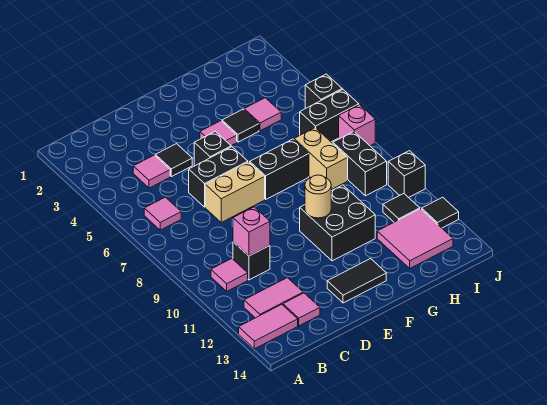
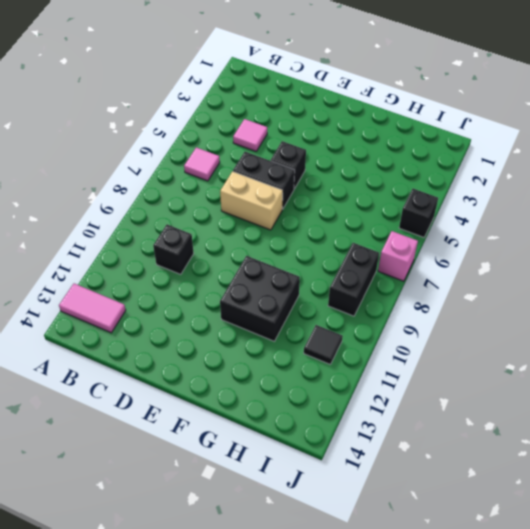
none -> pink tile B10 level 1
none -> pink tile B12:C12 level 1
none -> pink tile C13 level 1

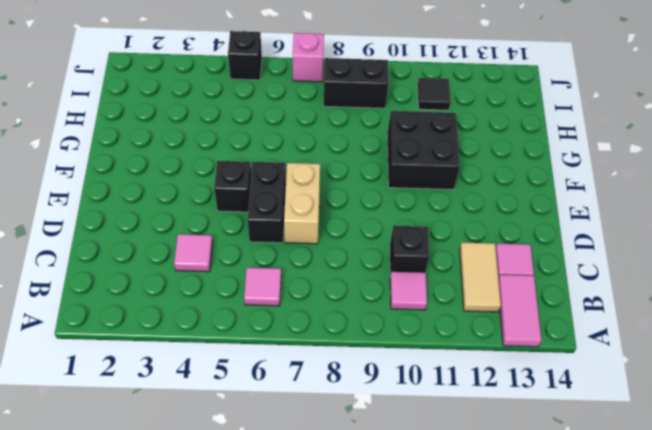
tan tile B12:C12 level 1 -> pink tile B12:C12 level 1
none -> black tile D4 level 1
none -> black tile E13:F13 level 1
none -> pink tile F4 level 1

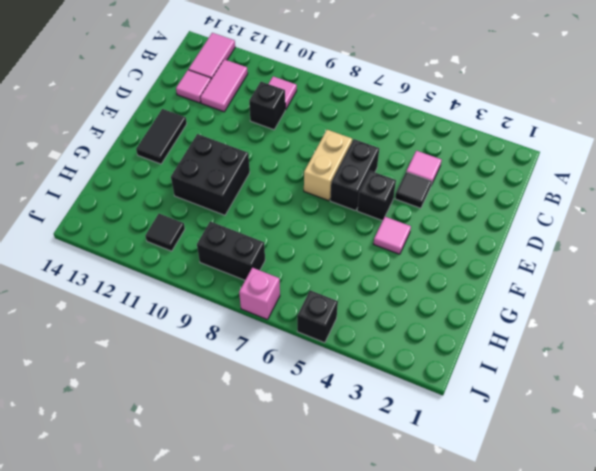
none -> pink tile B6 level 1
none -> black brick F7:G7 level 1
none -> black tile G4 level 1

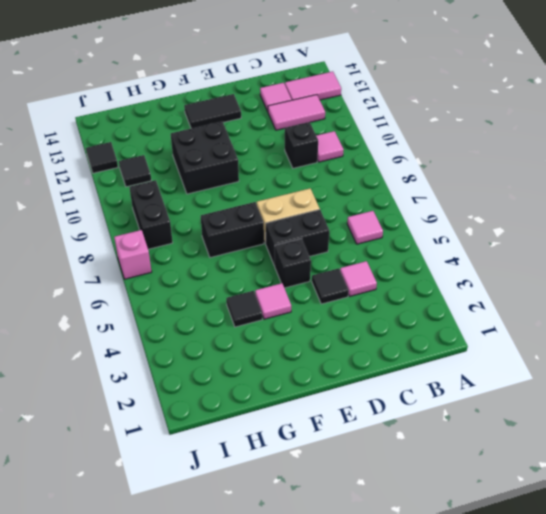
none -> pink tile H4 level 1
none -> tan brick H7:H8 level 1
none -> pink tile H12:I13 level 1

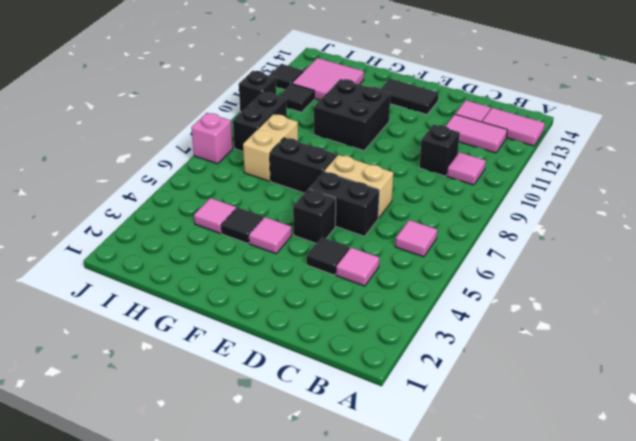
none -> black brick I6:J6 level 1
none -> black brick J5 level 1
none -> pink brick C10 level 2

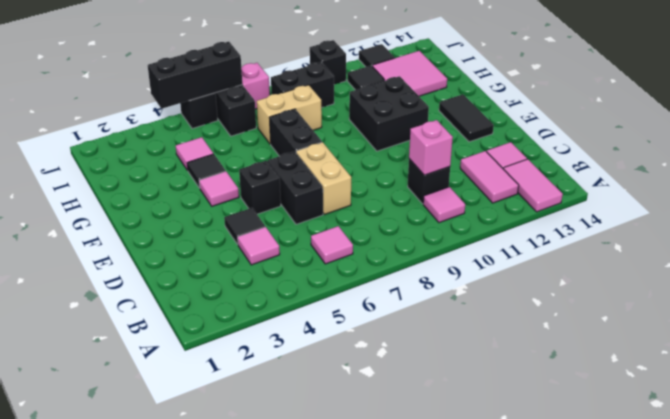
black brick J4:J6 level 2 -> none
none -> tan round brick F10 level 2

